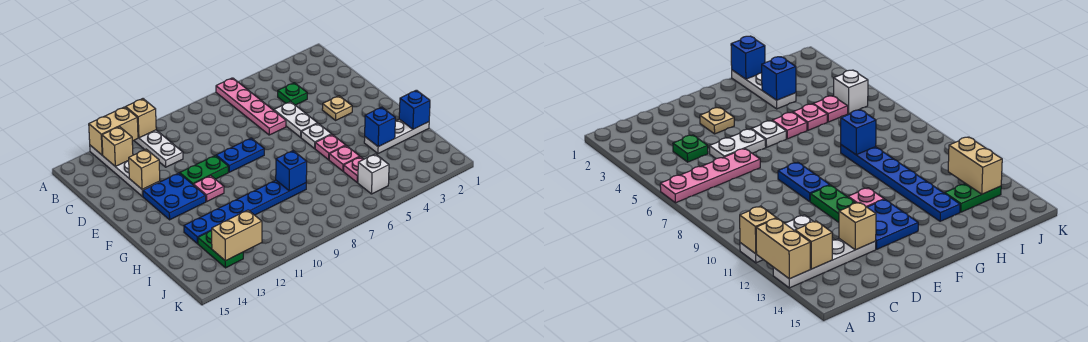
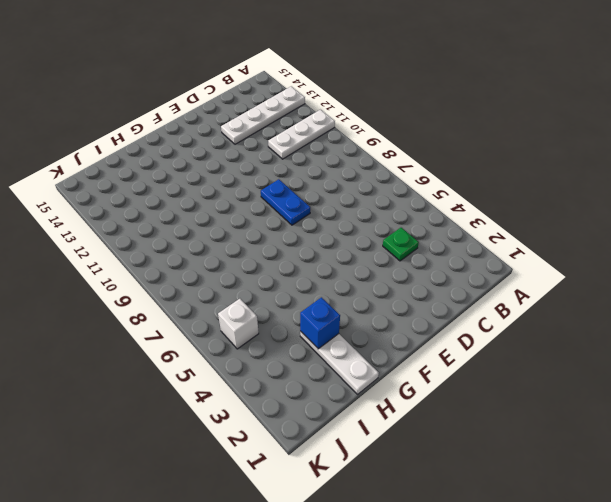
none -> pink plate A6:D6 level 1
none -> white plate D5:E5 level 1
none -> tan plate E3 level 1

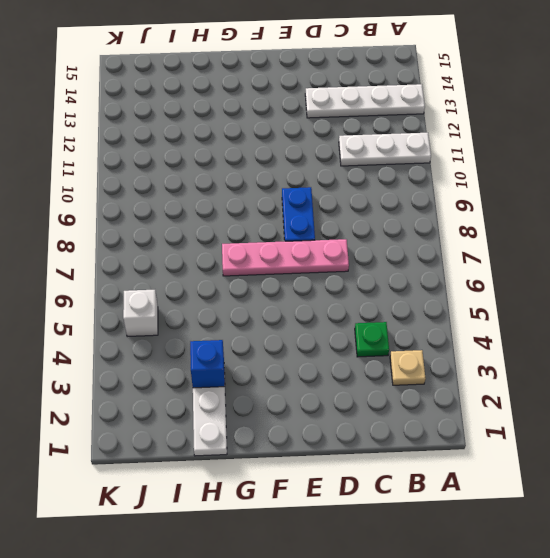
tan plate B3 level 1 -> tan plate E3 level 1
pink plate D7:G7 level 1 -> pink plate A6:D6 level 1
none -> white plate D5:E5 level 1
none -> green plate E10:E11 level 1
none -> blue plate E12:F13 level 1

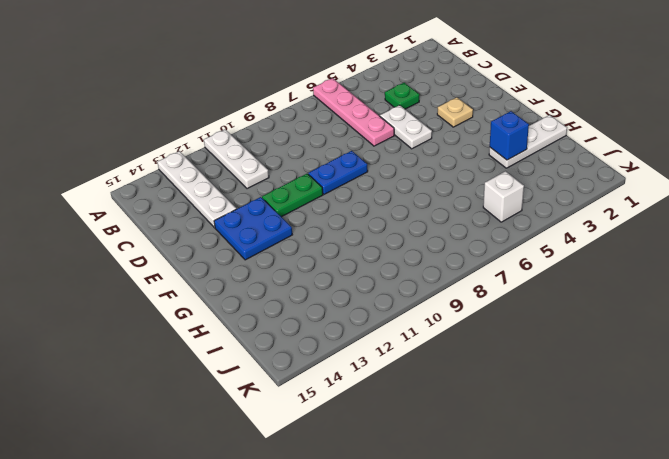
none -> white plate F5 level 1
none -> pink plate F11 level 1
none -> pink plate G5 level 1

